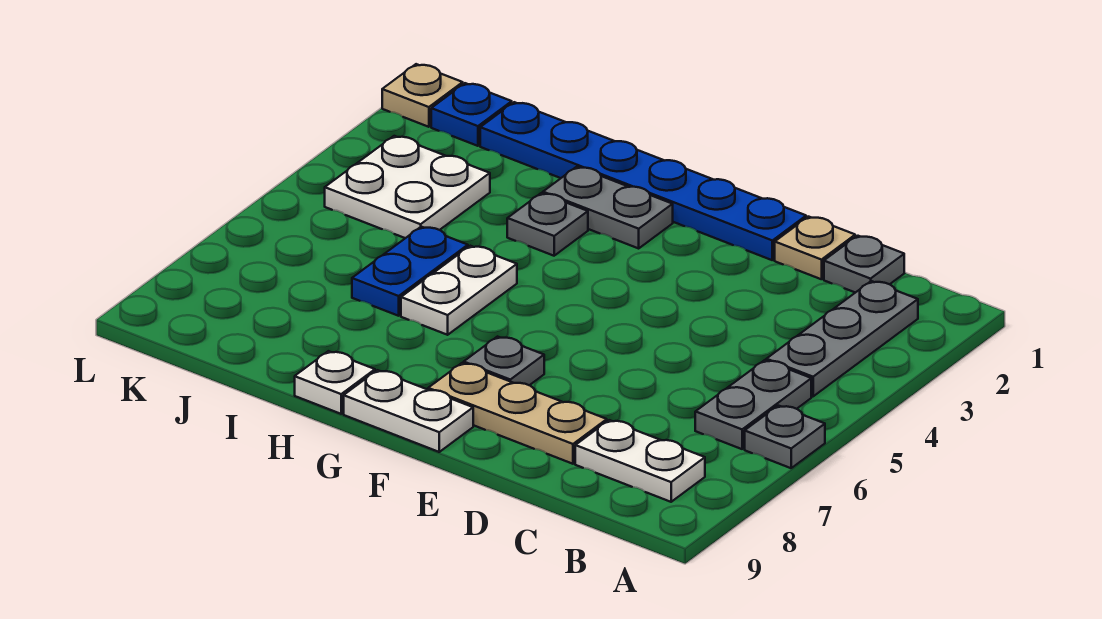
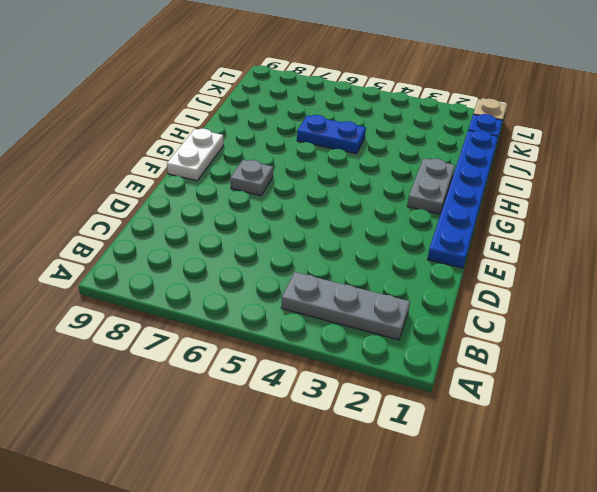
none -> grey plate A6 level 1
none -> grey plate B5:B6 level 1
none -> white plate B8:C8 level 1

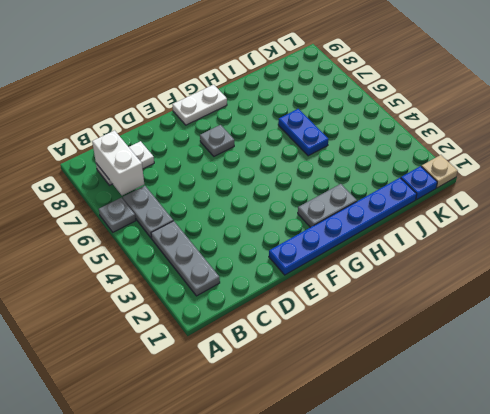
white brick B7:B8 level 2 -> none
none -> grey plate C1 level 1
none -> tan plate D1 level 1
none -> tan plate D8:F8 level 1

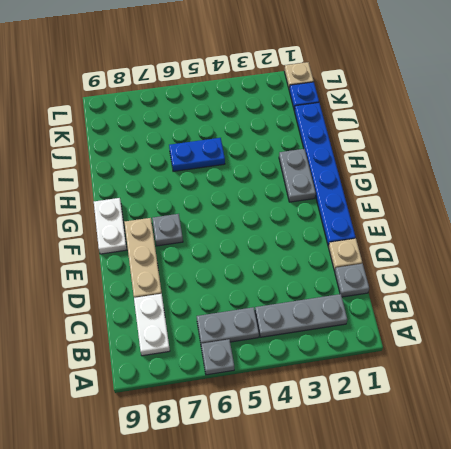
none -> grey plate H3 level 1
none -> white plate H5:H6 level 1
none -> white plate H9 level 1

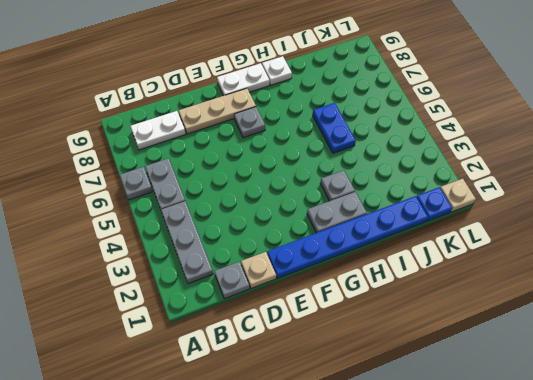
none -> white plate H5:H6 level 1
none -> white plate J3:K4 level 1

